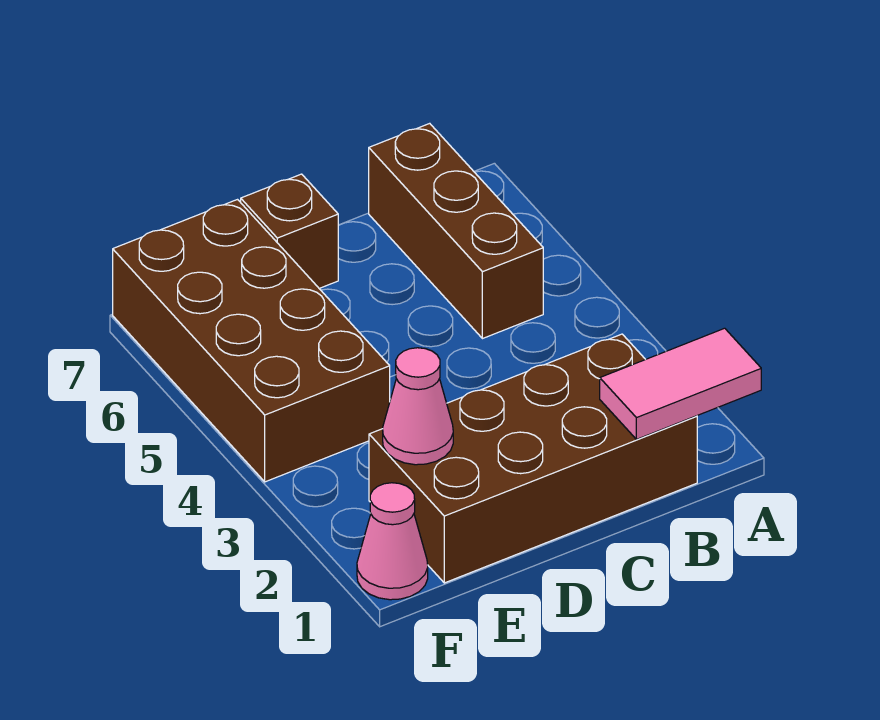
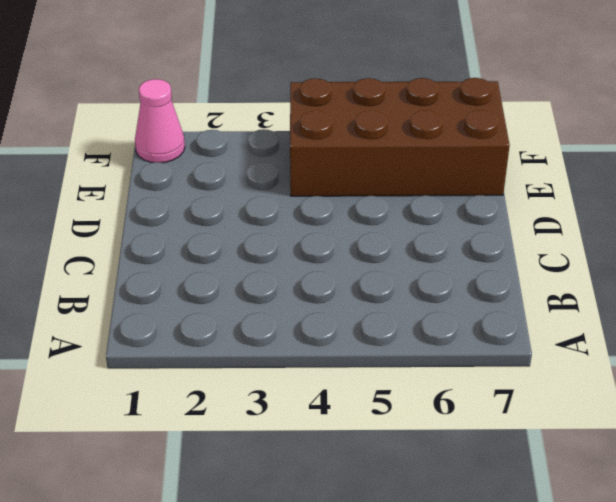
none -> brown brick B1:E2 level 1
none -> brown brick B5:B7 level 1

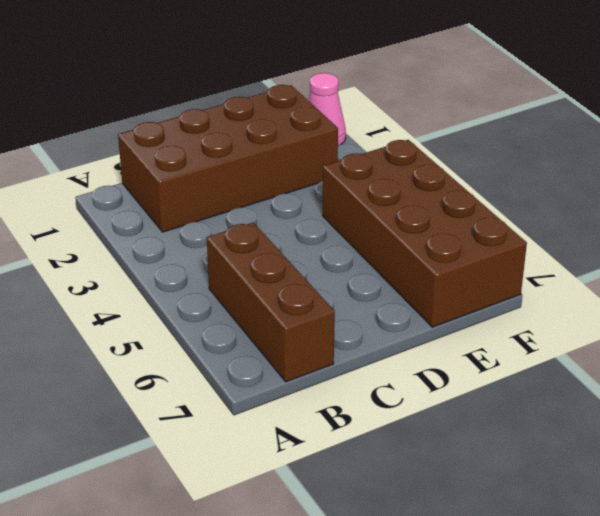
none -> brown brick D7 level 1
none -> pink tile A1:B1 level 2

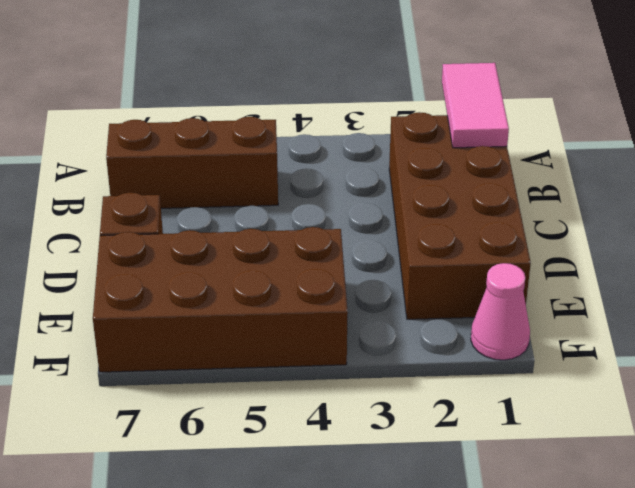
none -> pink cone E2 level 2

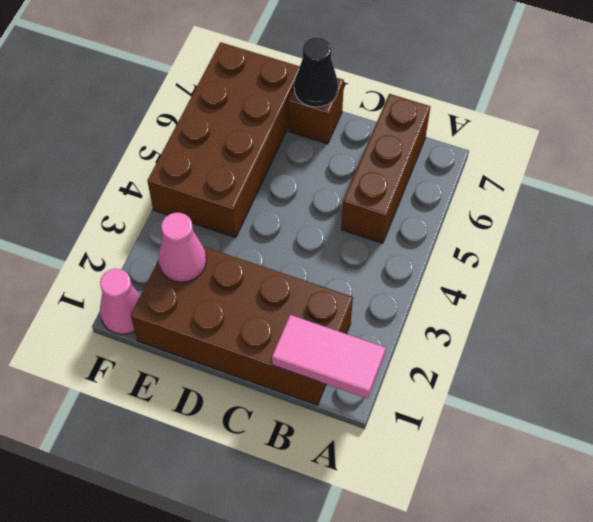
black cone D7 level 2 -> none

